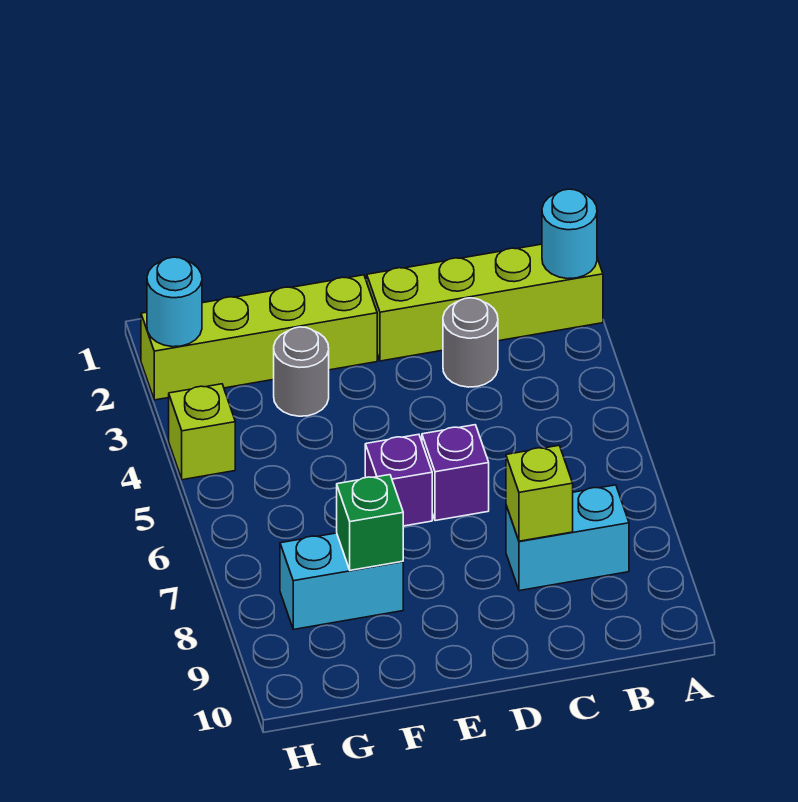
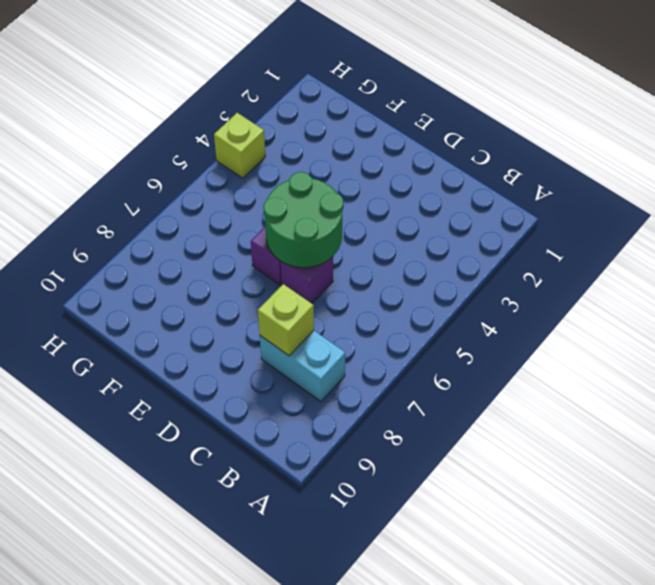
green round brick D5:E6 level 2 -> none
none -> lime brick A2:D2 level 1
none -> grey round brick C3 level 1
none -> lime brick E2:H2 level 1

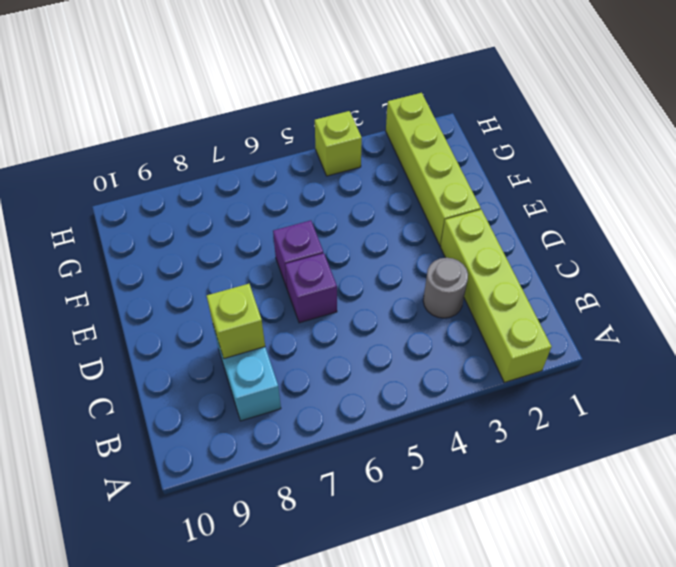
none -> grey round brick F3 level 1
none -> cyan brick F8:G8 level 1
none -> cyan round brick A2 level 2

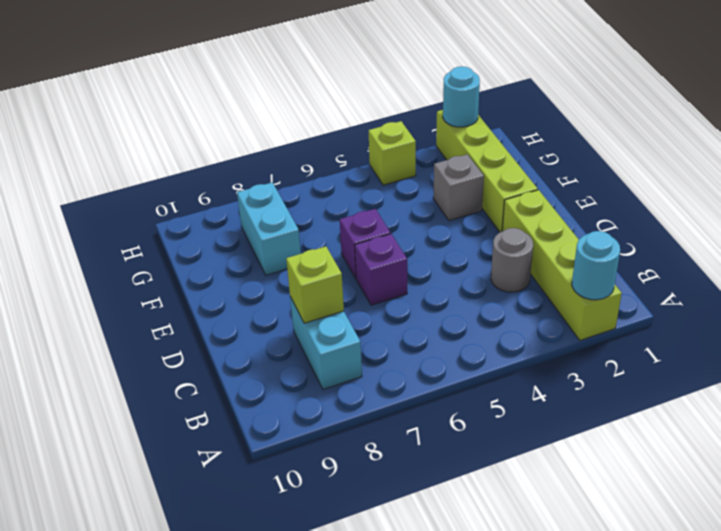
grey brick F3 level 1 -> grey round brick F3 level 1
none -> green brick F8 level 2

